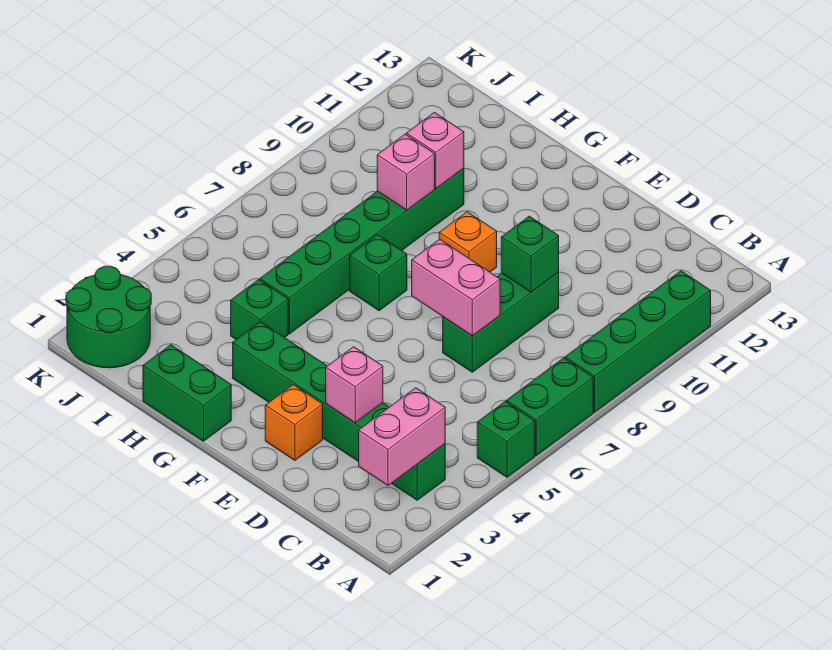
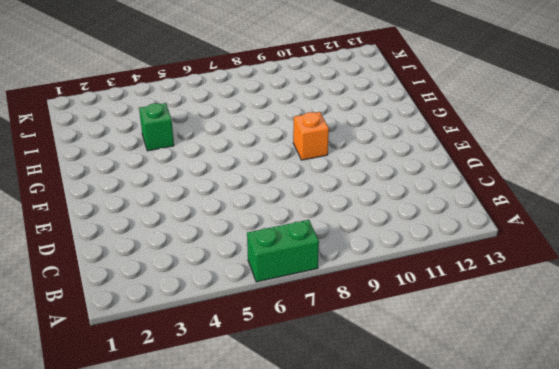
none -> green brick A5 level 1
none -> green brick A8:A11 level 1
none -> green brick B3:G3 level 1

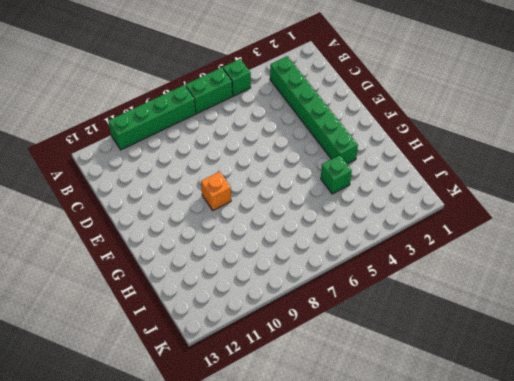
none -> green brick D7:D9 level 1
none -> orange brick E2 level 1
none -> green brick G1:H1 level 1

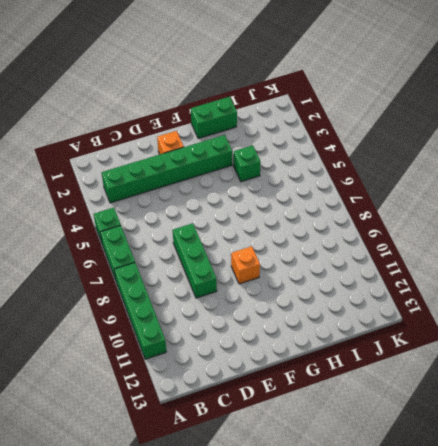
none -> green brick G7 level 1
none -> green brick H5:H10 level 1
none -> green round brick J1:K2 level 1

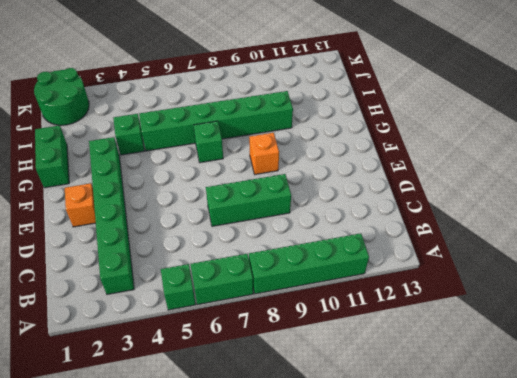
none -> pink brick B2:B3 level 2
none -> pink brick D3 level 2
none -> pink brick D7:E7 level 2

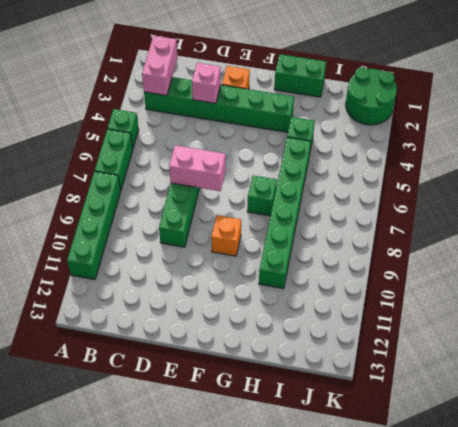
none -> green brick D9 level 2
none -> pink brick H9 level 2
none -> pink brick H10 level 2

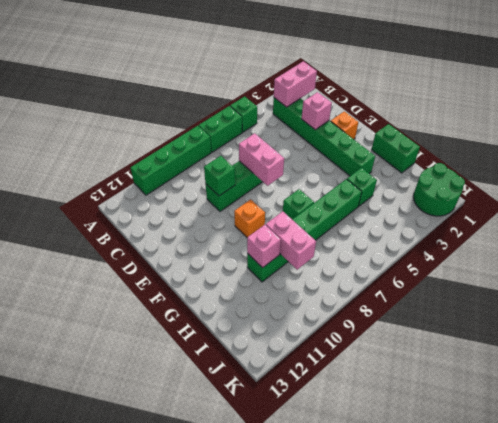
pink brick H9:I9 level 2 -> pink brick H9 level 2

